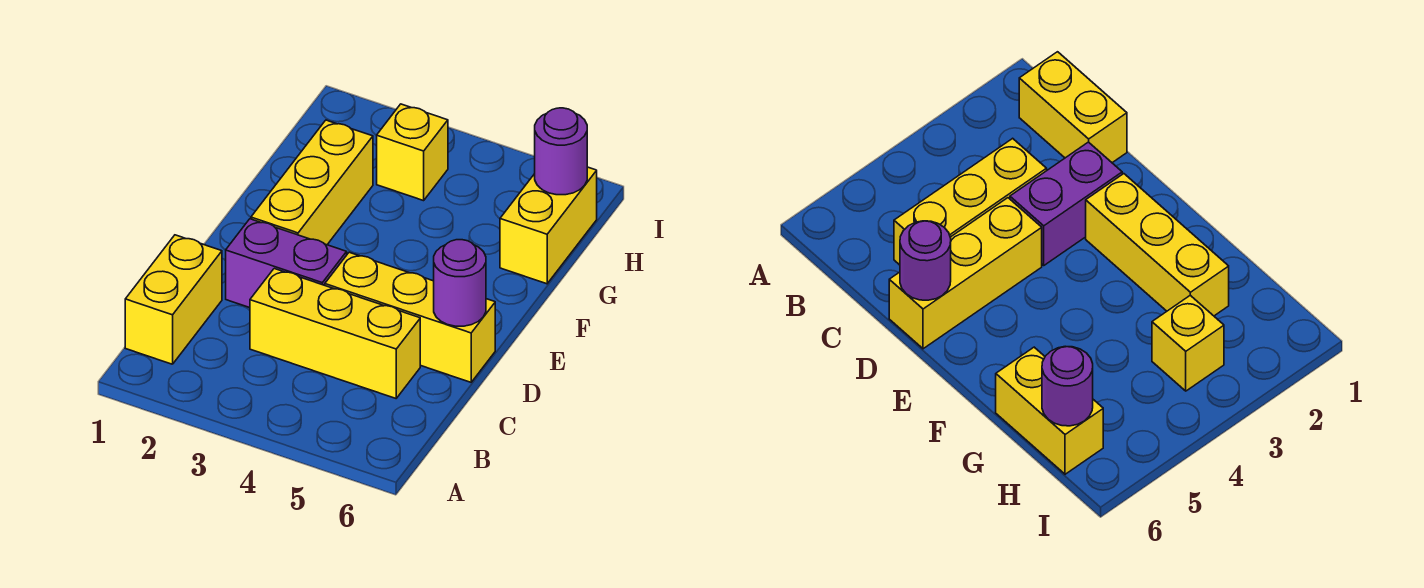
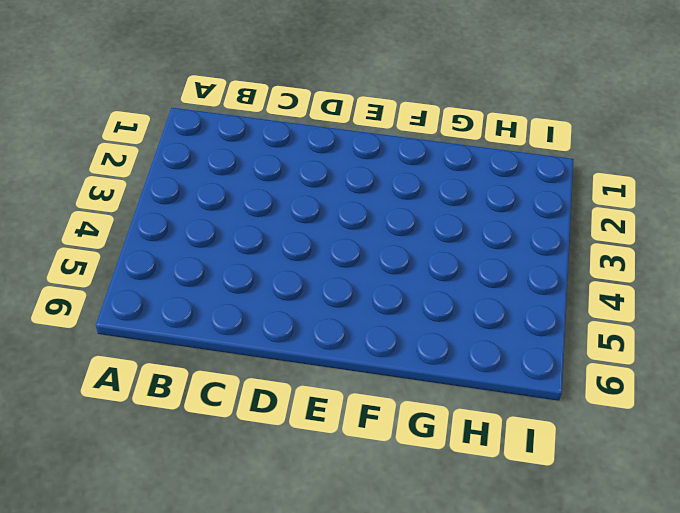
none -> yellow brick B1:C1 level 1
none -> yellow brick C3:C5 level 1

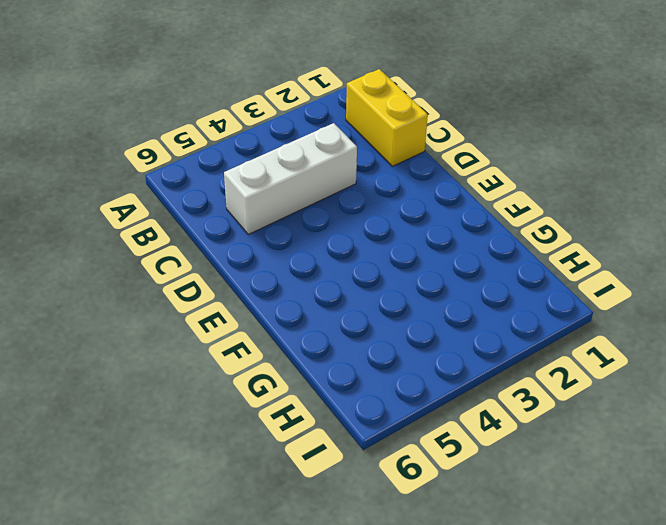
white brick C3:C5 level 1 -> yellow brick C3:C5 level 1
none -> purple brick D2:D3 level 1
none -> yellow brick D4:D6 level 1

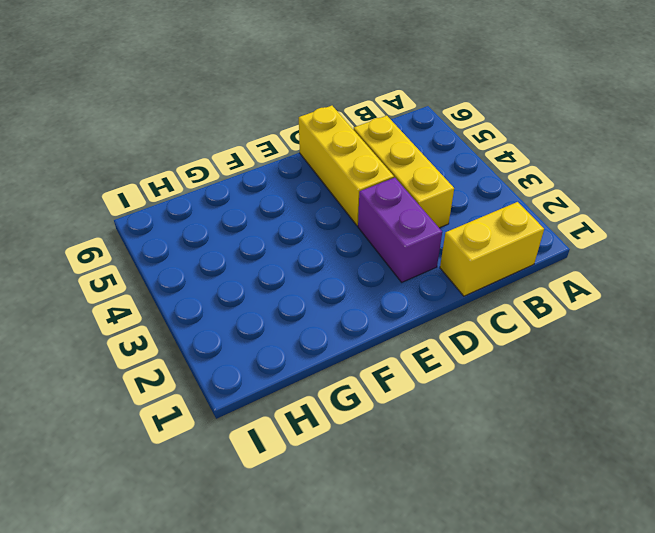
none -> yellow brick E2:G2 level 1
none -> yellow brick G6:H6 level 1

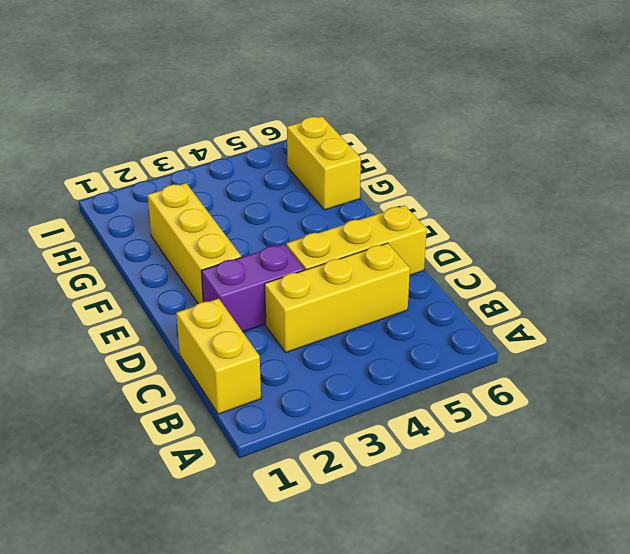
none -> yellow brick H3 level 1
none -> purple round brick D6 level 2

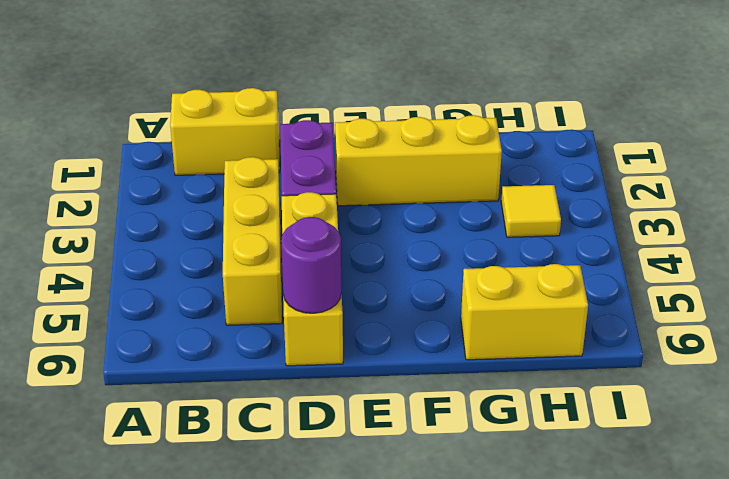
yellow tile H3 level 1 -> yellow brick H3 level 1
none -> purple round brick H6 level 2

